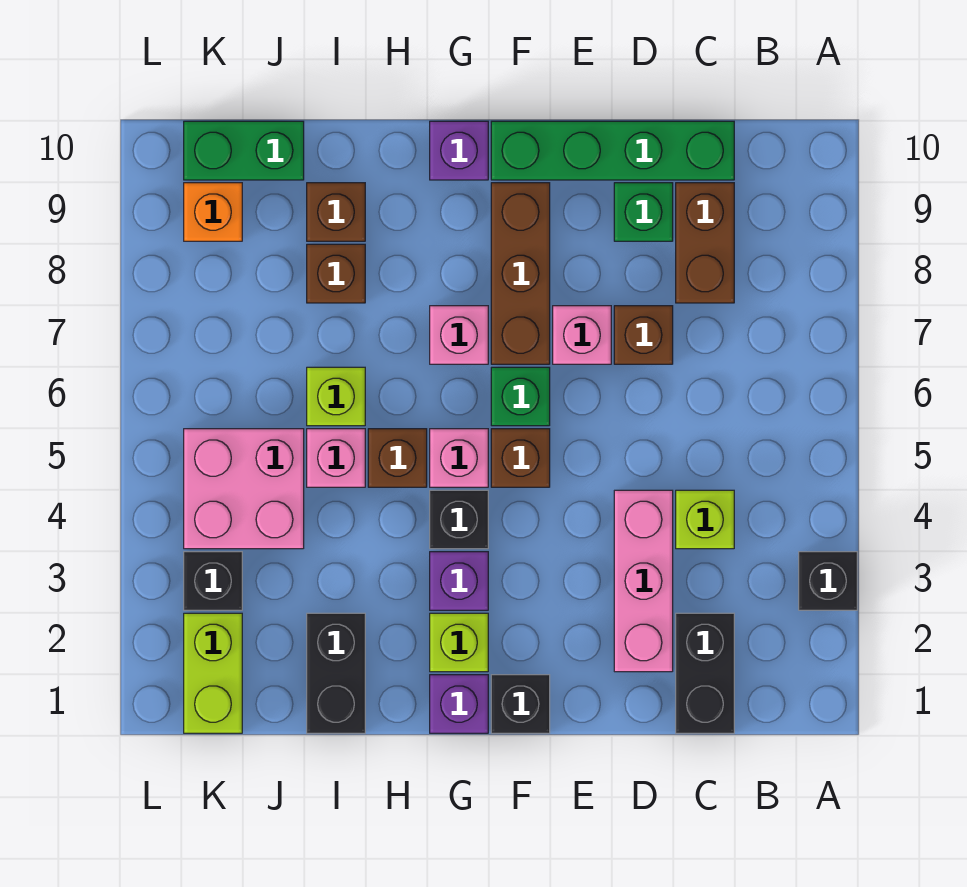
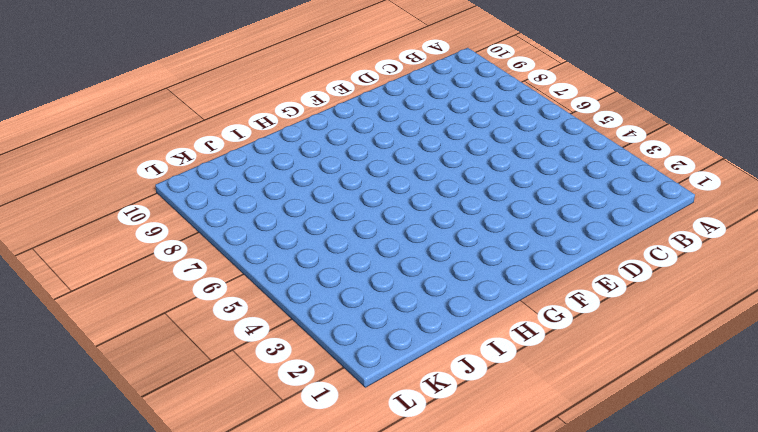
none -> black brick A3 level 1
none -> black brick C1:C2 level 1
none -> lime brick C4 level 1
none -> brown brick C8:C9 level 1

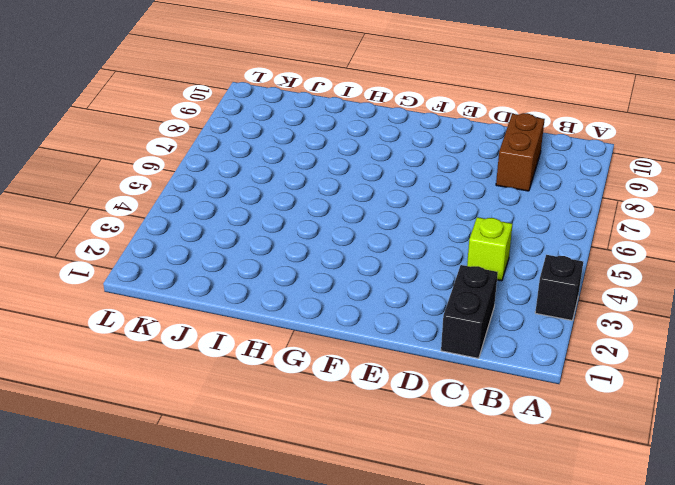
none -> green brick C10:F10 level 1
none -> pink brick D2:D4 level 1
none -> brown brick D7 level 1
none -> green brick D9 level 1

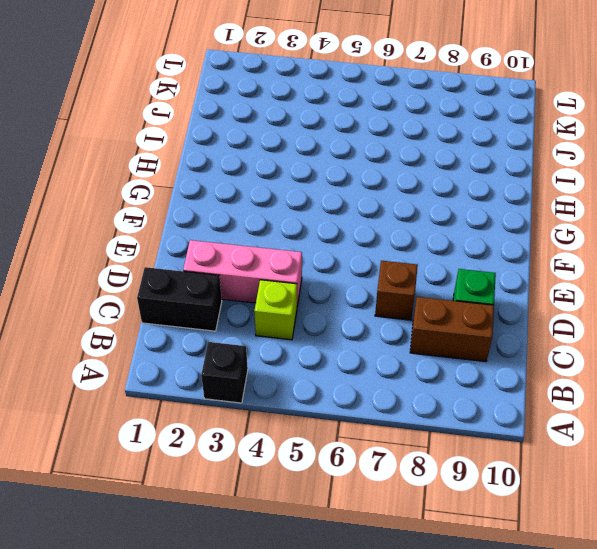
none -> green brick C10:F10 level 1
none -> pink brick E7 level 1
none -> black brick F1 level 1
none -> brown brick F5 level 1

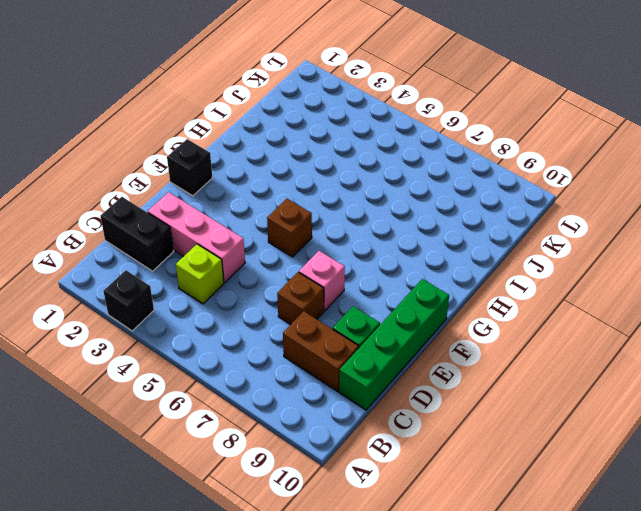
none -> green brick F6 level 1
none -> brown brick F7:F9 level 1
none -> purple brick G1 level 1
none -> lime brick G2 level 1

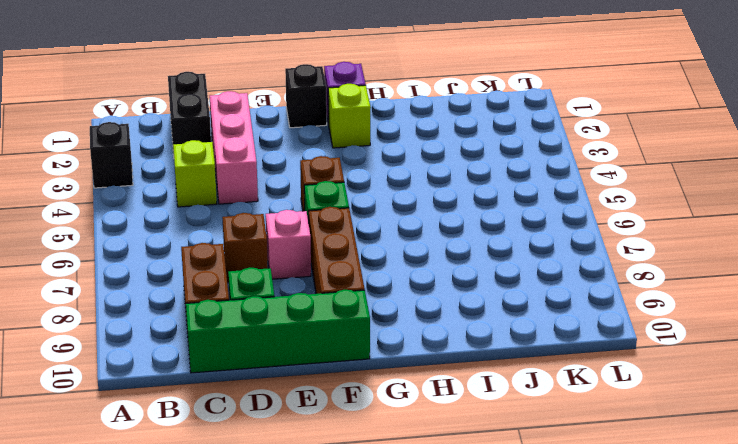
none -> purple brick G3 level 1
none -> black brick G4 level 1
none -> pink brick G5 level 1
none -> pink brick G7 level 1

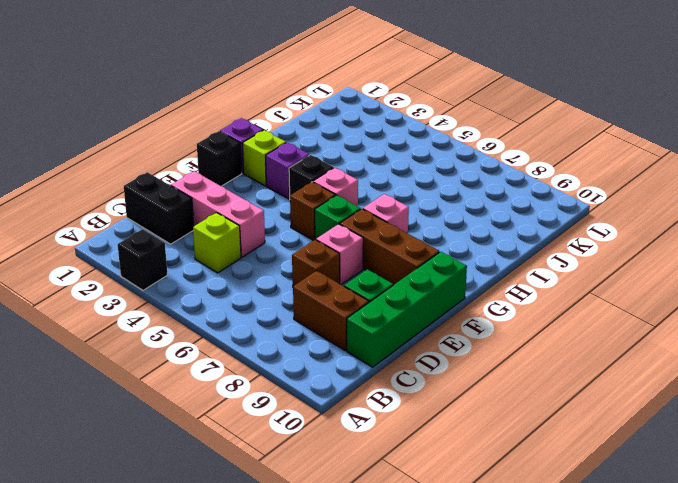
none -> purple brick G10 level 1
none -> brown brick H5 level 1
none -> black brick I1:I2 level 1
none -> pink brick I5 level 1

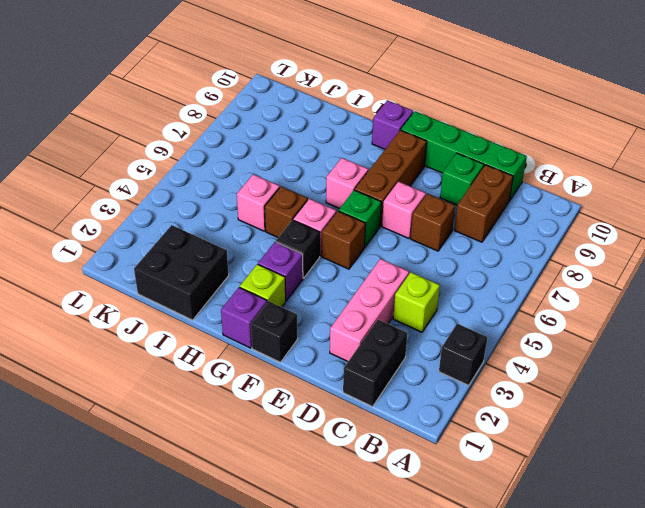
black brick I1:J2 level 1 -> black brick I1:I2 level 1
none -> lime brick I6 level 1
none -> brown brick I8 level 1
none -> brown brick I9 level 1
none -> pink brick J4:K5 level 1

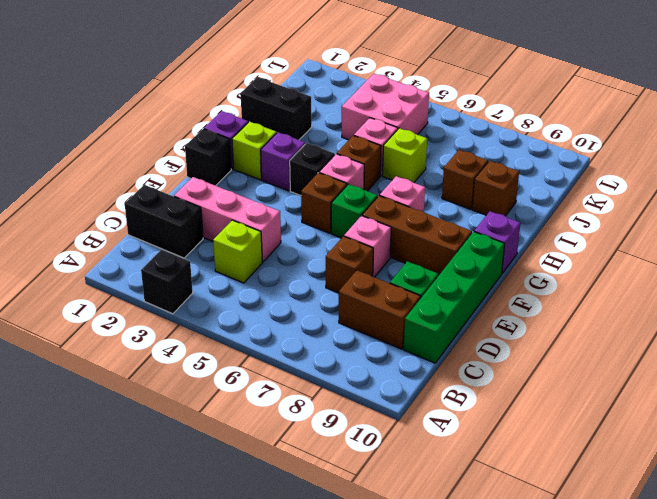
none -> green brick J10:K10 level 1
none -> lime brick K1:K2 level 1
none -> black brick K3 level 1
none -> orange brick K9 level 1

